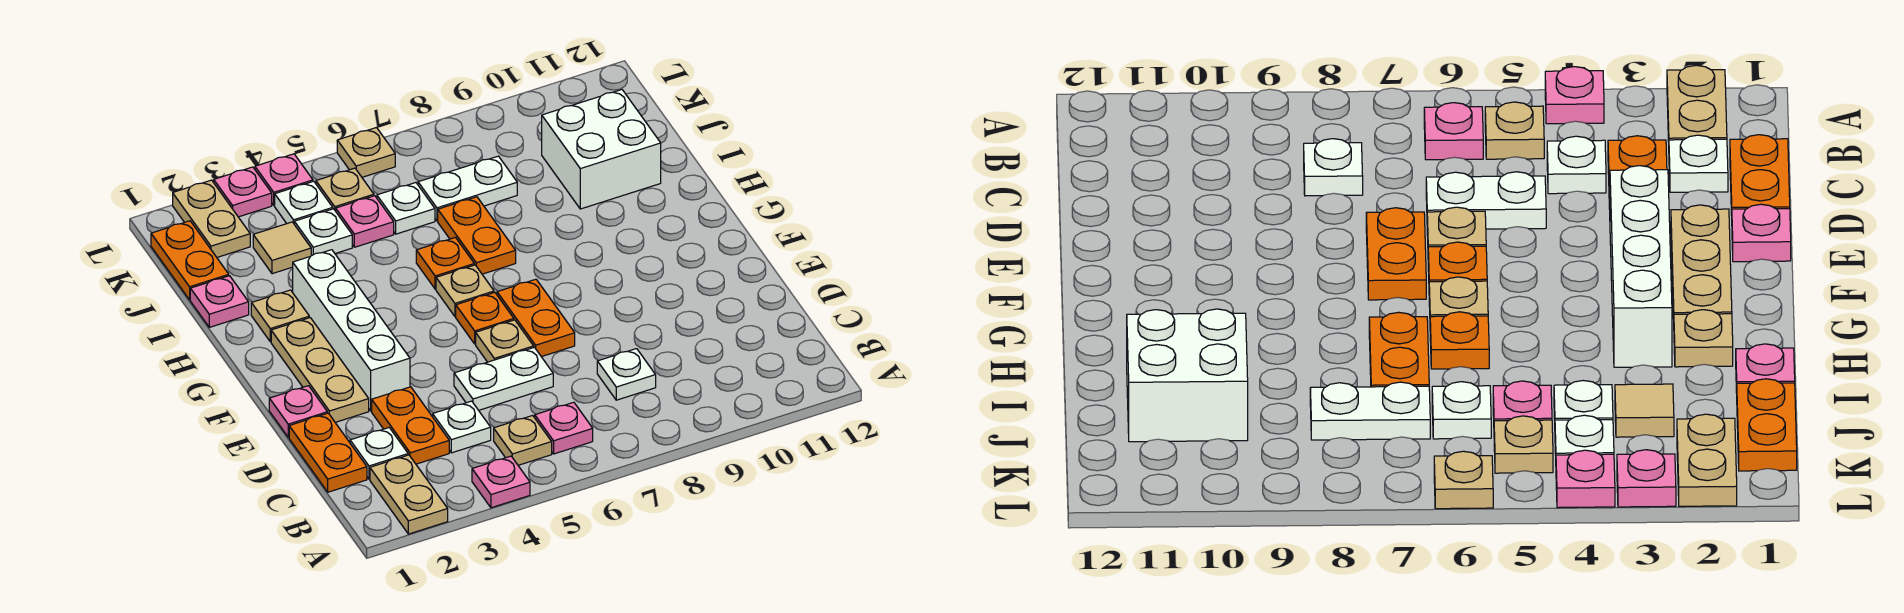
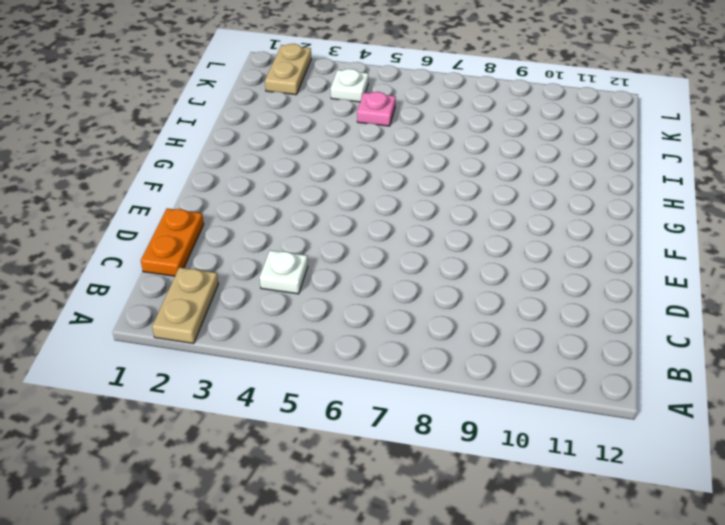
none -> pink plate A4 level 1
none -> tan plate B5 level 1
none -> pink plate B6 level 1
none -> white plate C2 level 1

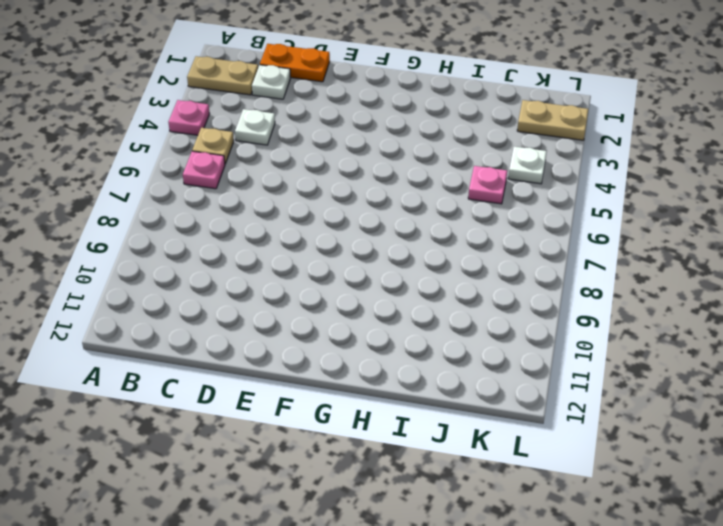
none -> orange plate C3:D3 level 1
none -> white plate C8 level 1
none -> white plate D5:D6 level 1
none -> pink plate E1 level 1

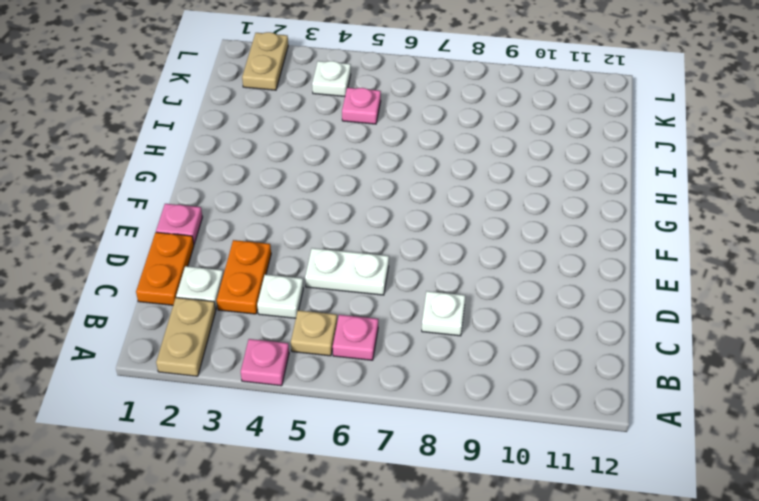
none -> tan plate E2:G2 level 1
none -> white brick E3:H3 level 1
none -> tan plate E6 level 1
none -> orange plate E7:F7 level 1

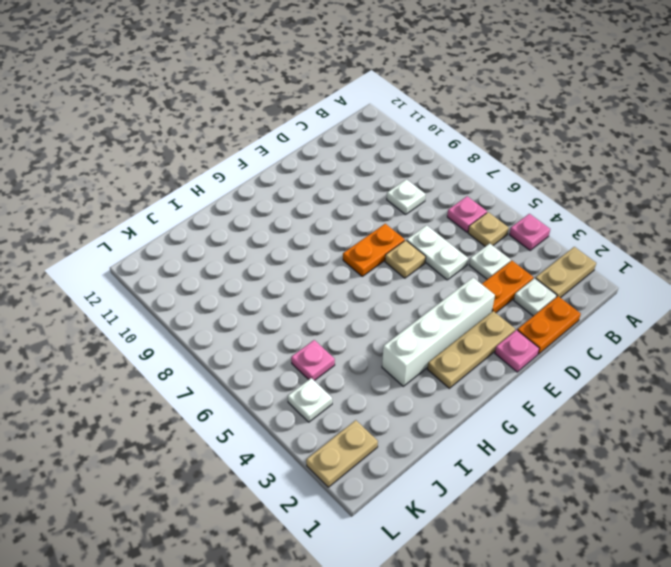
none -> orange plate F6 level 1
none -> tan plate G6 level 1
none -> tan plate H2 level 1
none -> orange plate H6 level 1

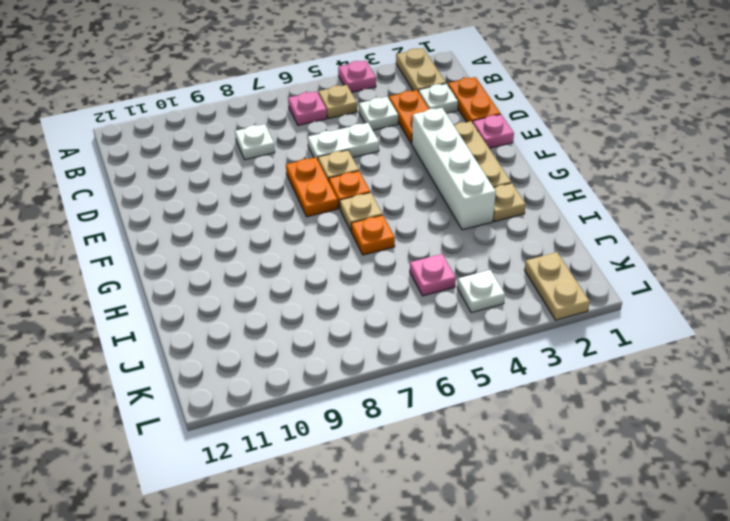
none -> orange plate H7:I7 level 1
none -> pink plate I1 level 1
none -> white brick I10:J11 level 1
none -> orange plate J1:K1 level 1

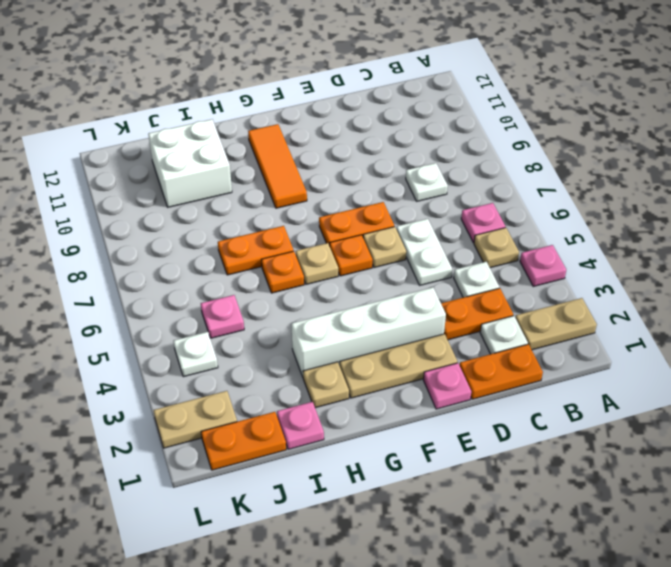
orange tile G9:G11 level 1 -> none
none -> tan tile J3 level 1
none -> white plate J4 level 1
none -> white plate J6 level 1
none -> white plate J7:J8 level 1

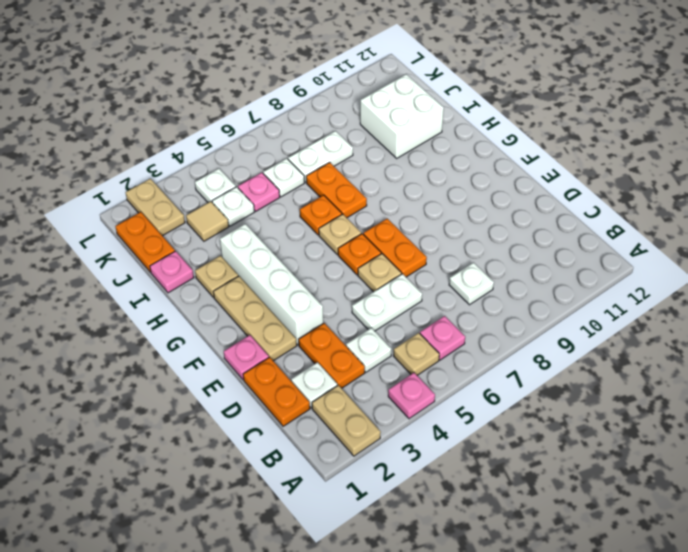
none -> tan plate K5 level 1
none -> pink plate L3 level 1
none -> pink plate L4 level 1
none -> tan plate L6 level 1

